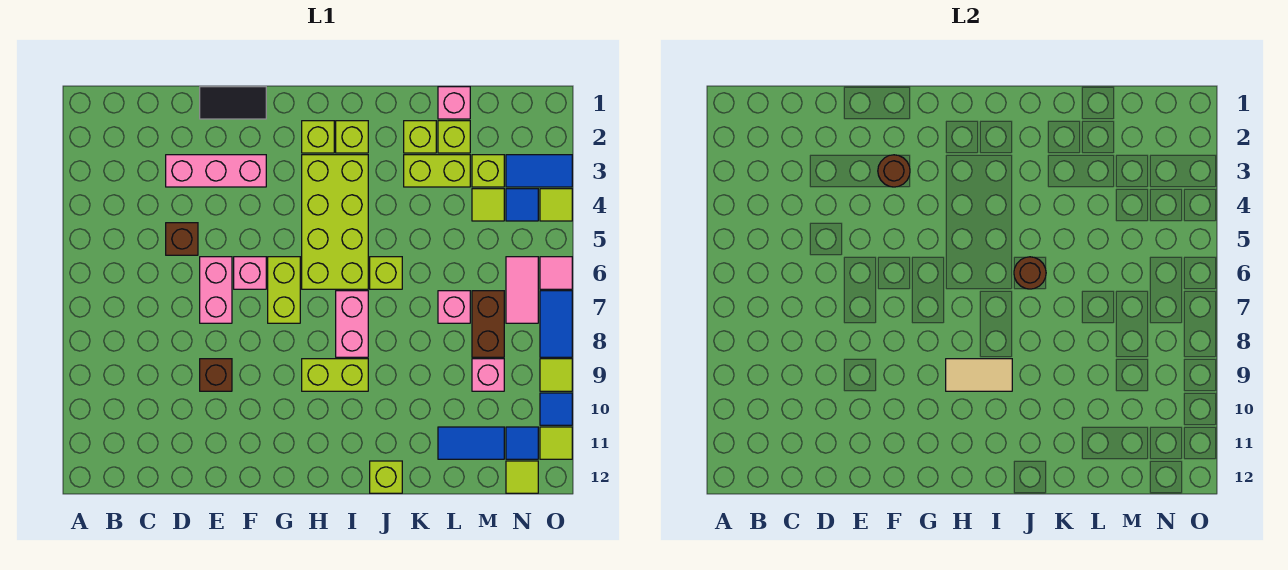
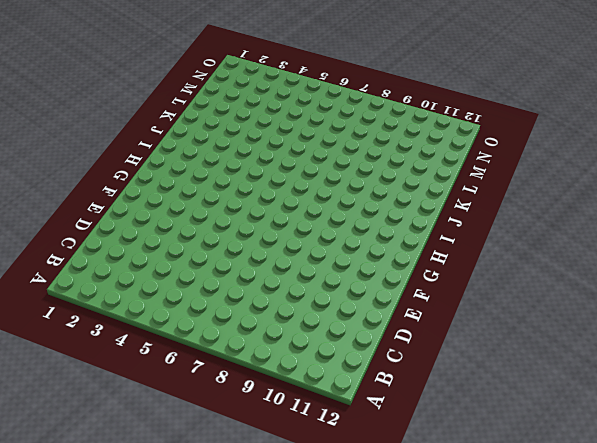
none -> pink brick D3:F3 level 1
none -> brown brick D5 level 1
none -> black tile E1:F1 level 1
none -> pink brick E6:E7 level 1

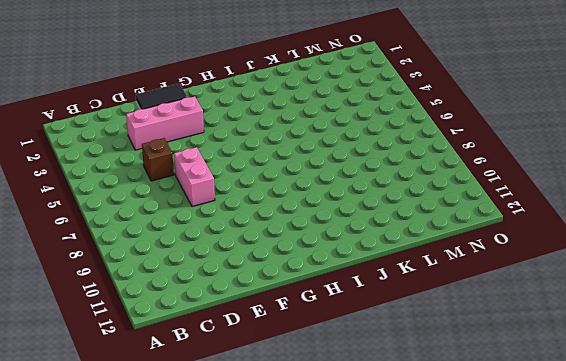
none -> brown brick E9 level 1
none -> pink brick F6 level 1
none -> lime brick G6:G7 level 1
none -> lime brick H2 level 1

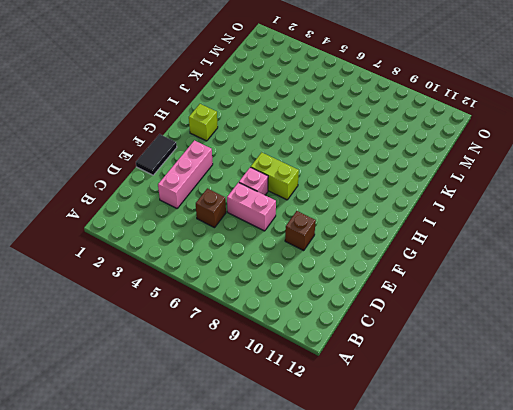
none -> lime brick H3:I6 level 1
none -> lime brick H9:I9 level 1
none -> lime brick I2 level 1
none -> pink brick I7:I8 level 1

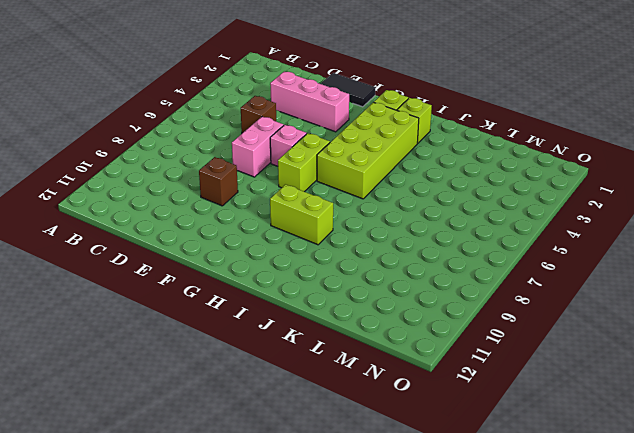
none -> pink brick I7:I8 level 1
none -> lime brick J6 level 1
none -> lime brick J12 level 1
none -> lime brick K2 level 1

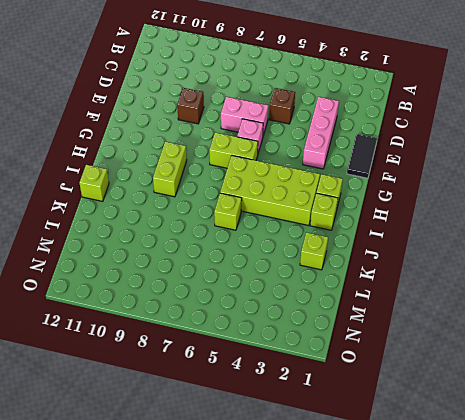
none -> pink brick I7:I8 level 1
none -> lime brick K3:L3 level 1
none -> pink brick L1 level 1
none -> lime brick L2 level 1

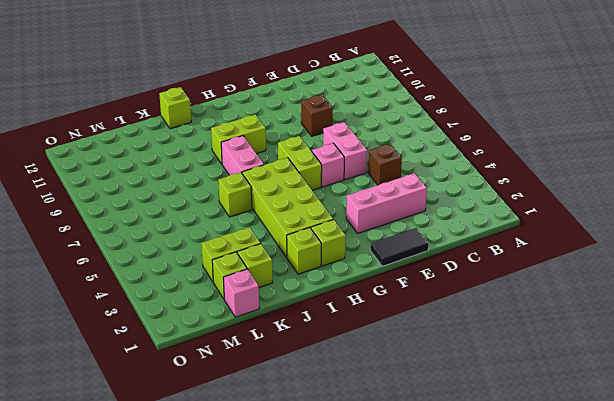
none -> pink brick L7 level 1
none -> blue tile L11:M11 level 1
none -> lime brick M3 level 1
none -> lime tile M4 level 1

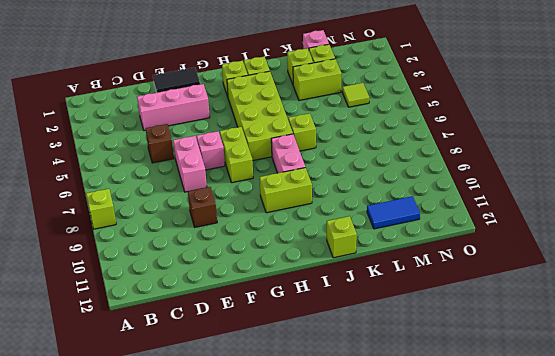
lime brick A8 level 1 -> lime brick M3 level 1
none -> pink brick L7 level 1
none -> brown brick M7:M8 level 1
none -> pink brick M9 level 1
none -> blue tile N3:O3 level 1

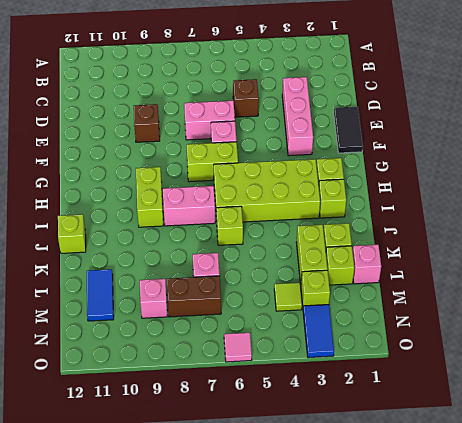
none -> blue tile N4 level 1
none -> pink tile N6:N7 level 1
none -> blue tile N11 level 1
none -> lime tile N12 level 1

